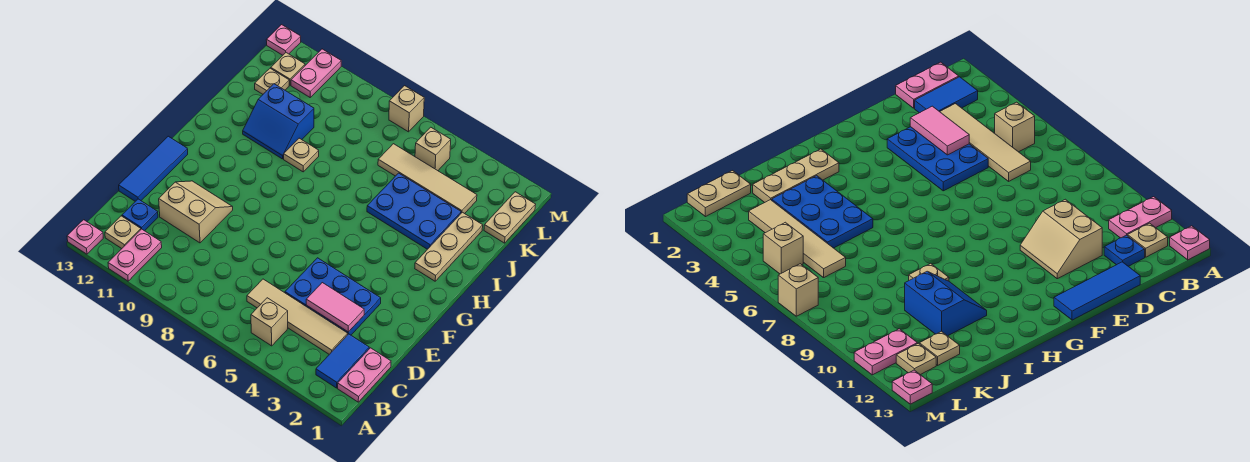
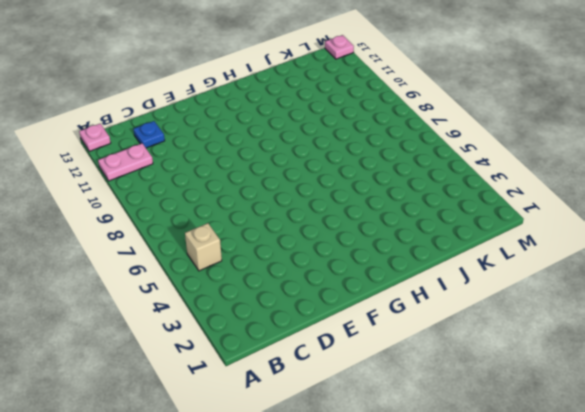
none -> pink plate B1:C1 level 1
none -> blue tile B2:C2 level 1
none -> tan plate B12 level 1

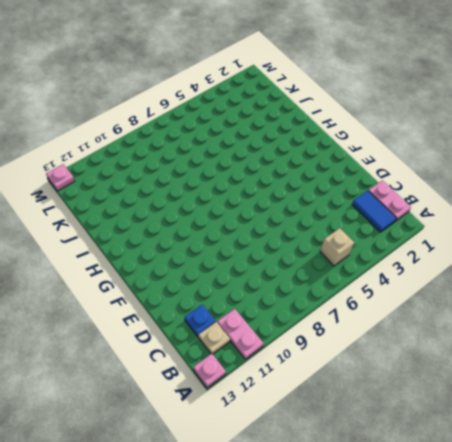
none -> tan tile C3:C6 level 1
none -> blue plate D3:E5 level 1
none -> tan slope D10:E11 level 1 top D

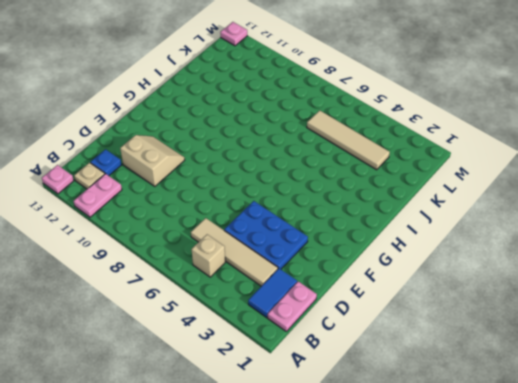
none -> blue tile D13:F13 level 1
none -> tan plate H2:J2 level 1
none -> blue plate I3:J5 level 1

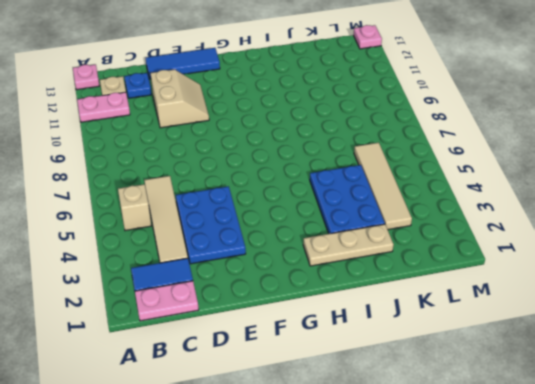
none -> tan plate I9 level 1
none -> blue slope I10:J11 level 1 top J
none -> tan plate K1:L1 level 1

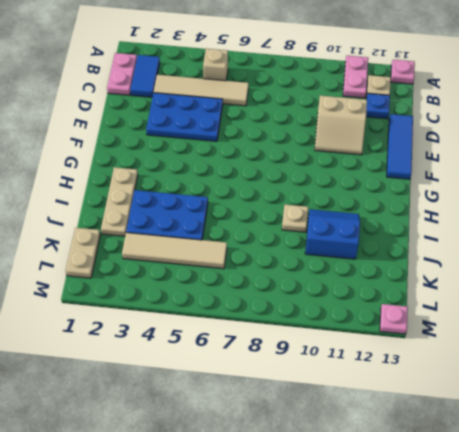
none -> tan plate K12 level 1
none -> tan brick L5 level 1
none -> pink plate L11:M11 level 1

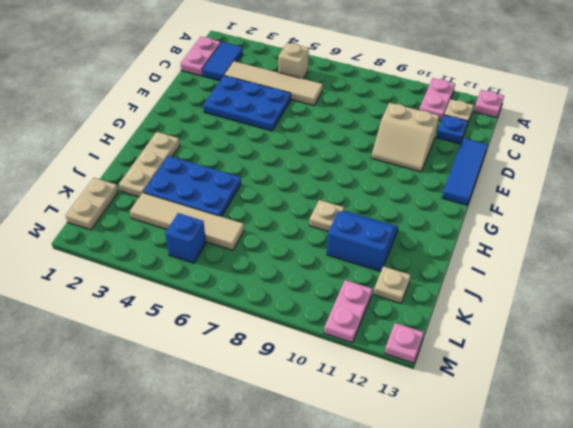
blue brick L5 level 1 -> tan brick L5 level 1
none -> tan plate L12 level 1
none -> tan brick M7 level 1
none -> pink tile D3:D4 level 2

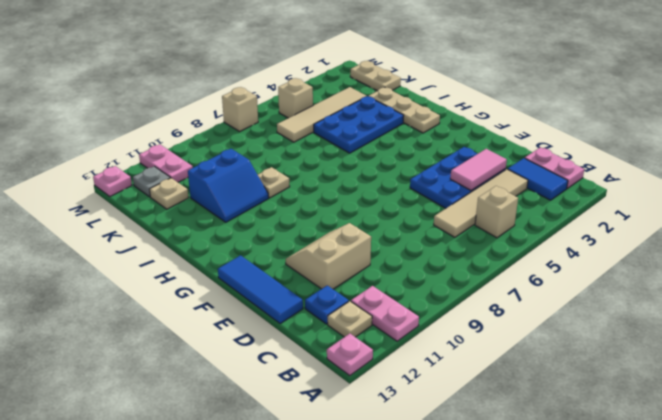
grey plate L12 level 1 -> tan plate L12 level 1

